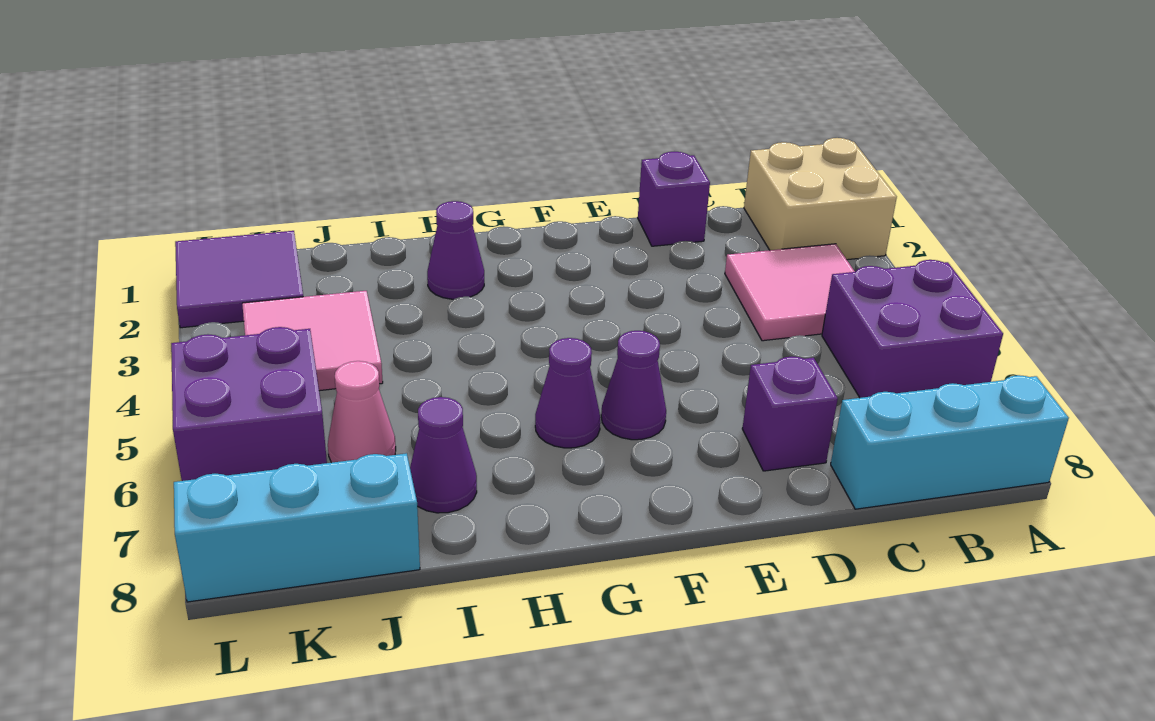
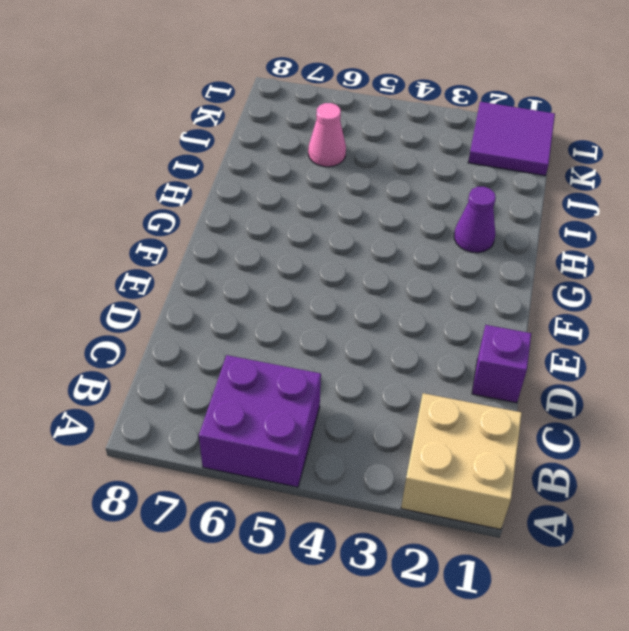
none -> cyan brick A8:C8 level 1
none -> pink tile B3:C4 level 1
none -> purple brick D7 level 1

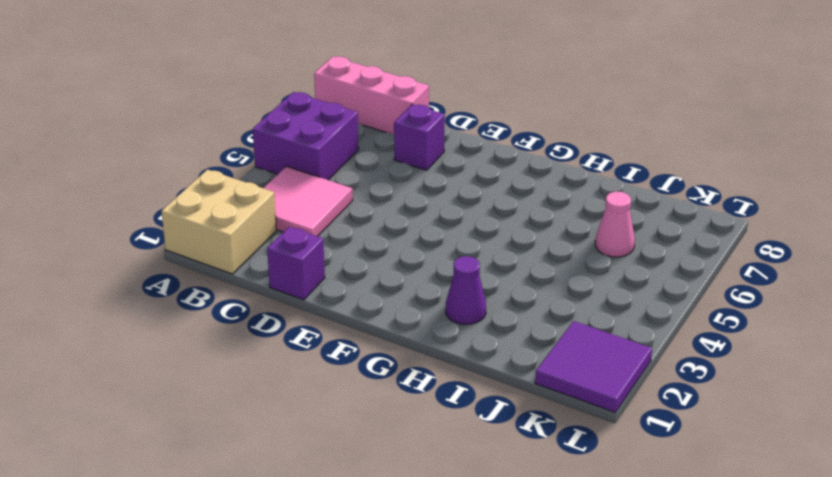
pink brick A8:C8 level 1 -> cyan brick A8:C8 level 1
none -> purple cone F6 level 1
none -> purple cone G6 level 1
none -> purple cone I7 level 1

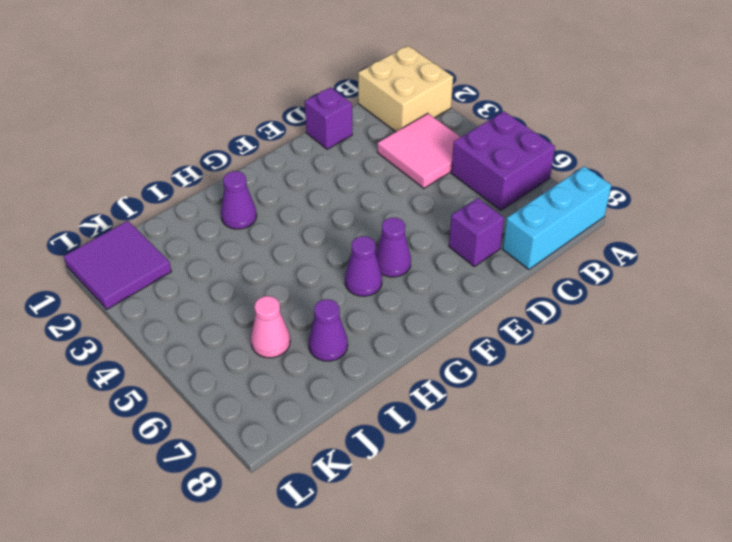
none -> pink tile J3:K4 level 1
none -> cyan brick J8:L8 level 1
none -> purple brick K5:L6 level 1

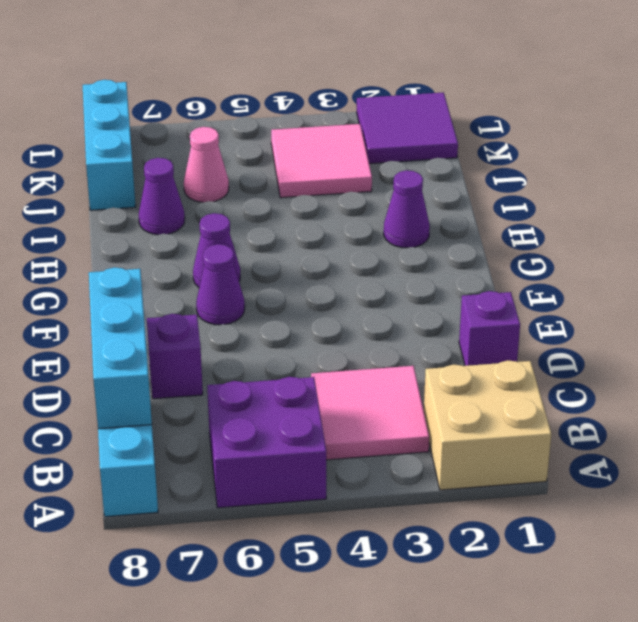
cyan brick B8:D8 level 2 -> none
none -> purple brick K5:L6 level 1

